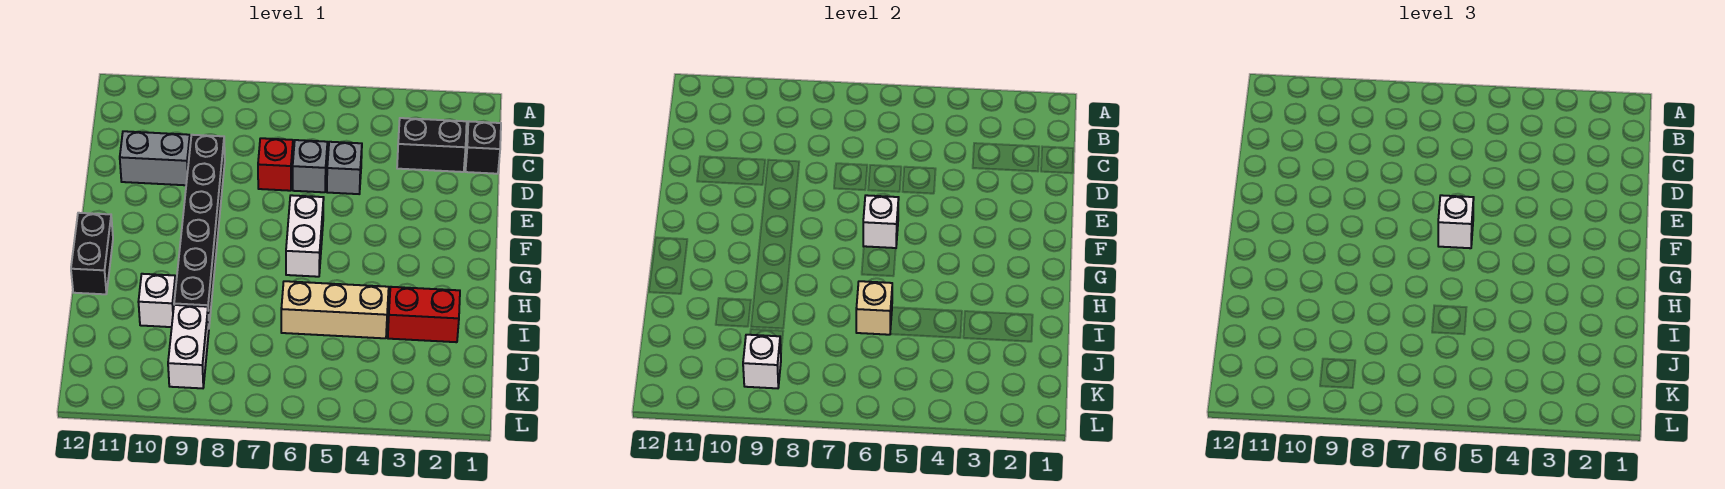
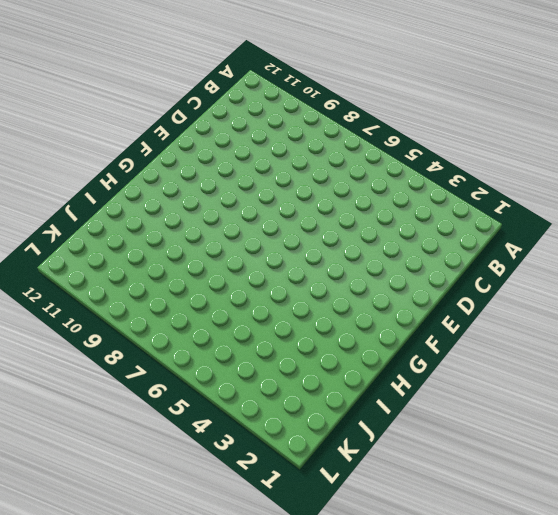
none -> black brick C1 level 1
none -> black brick C2:C3 level 1
none -> grey brick D5 level 1

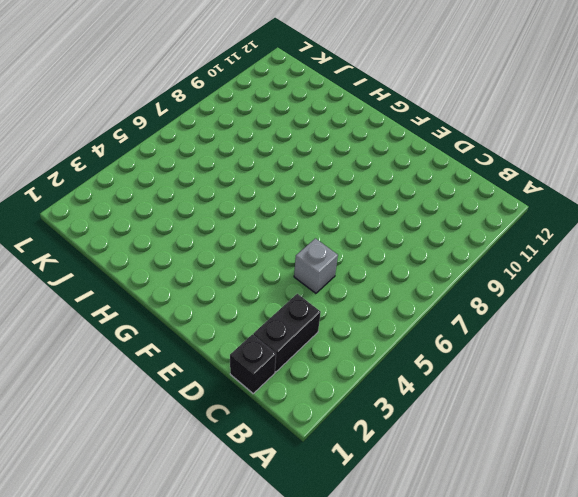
none -> grey brick D6 level 1
none -> red brick D7 level 1
none -> black brick D9:I9 level 1

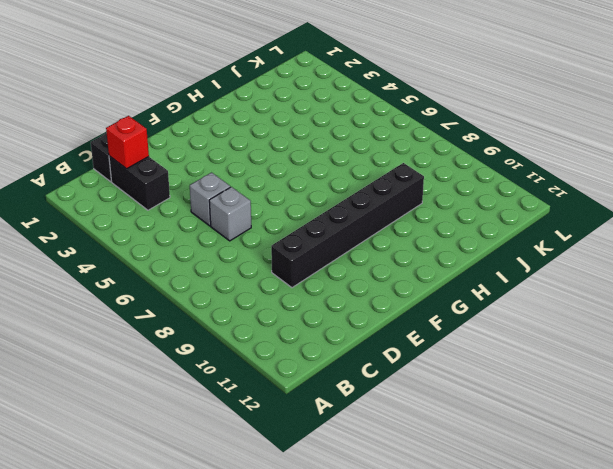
red brick C2 level 2 -> red brick D7 level 1
none -> grey brick D10:D11 level 1
none -> white brick F6:G6 level 1
none -> black brick G12:H12 level 1

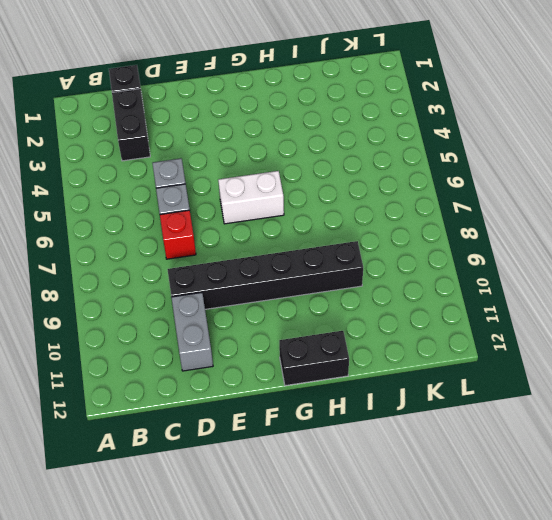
none -> red brick I2:I3 level 1
none -> tan brick I4:I6 level 1
none -> white brick I10 level 1

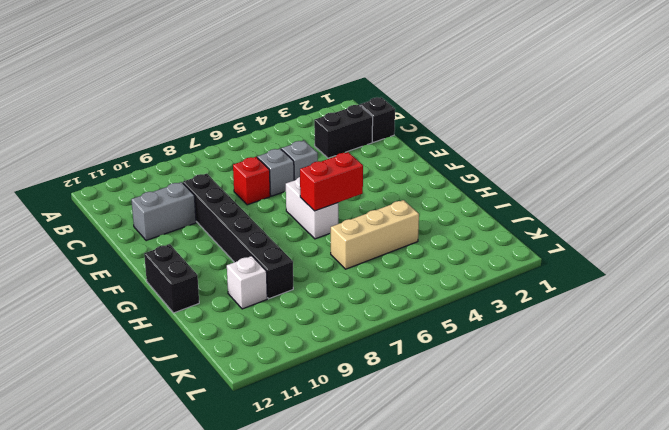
red brick G5:G6 level 2 -> red brick I2:I3 level 1
none -> white brick J9:K9 level 1
none -> white brick F6 level 2
none -> tan brick I6 level 2

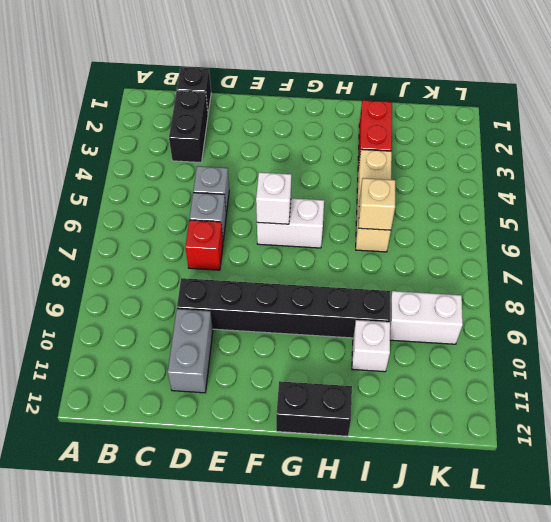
none -> white brick K9 level 2
none -> white brick F6 level 3

